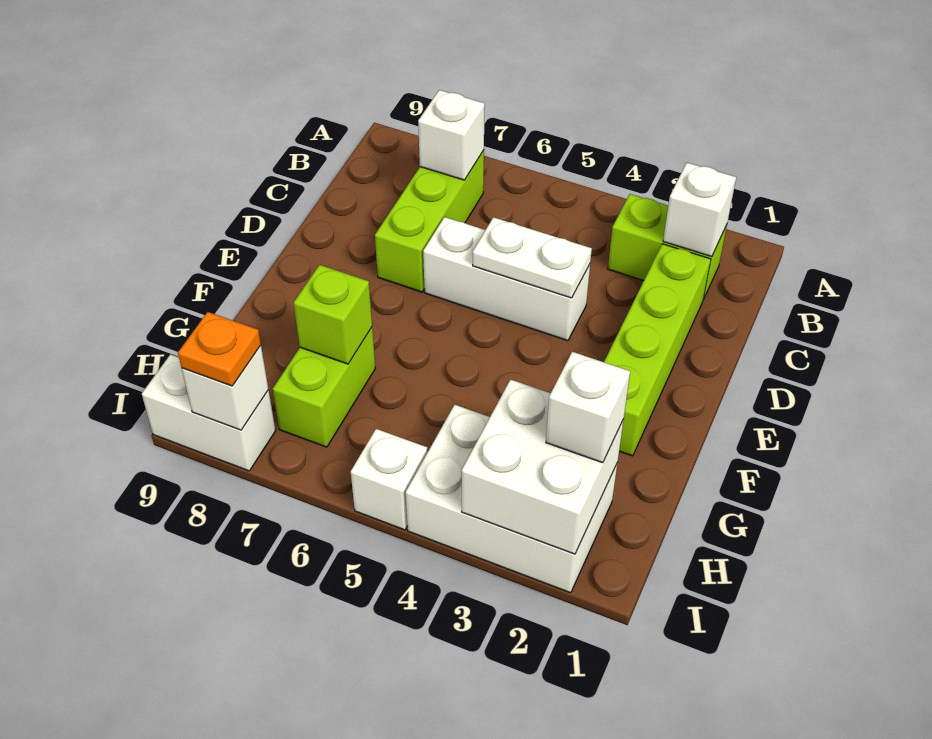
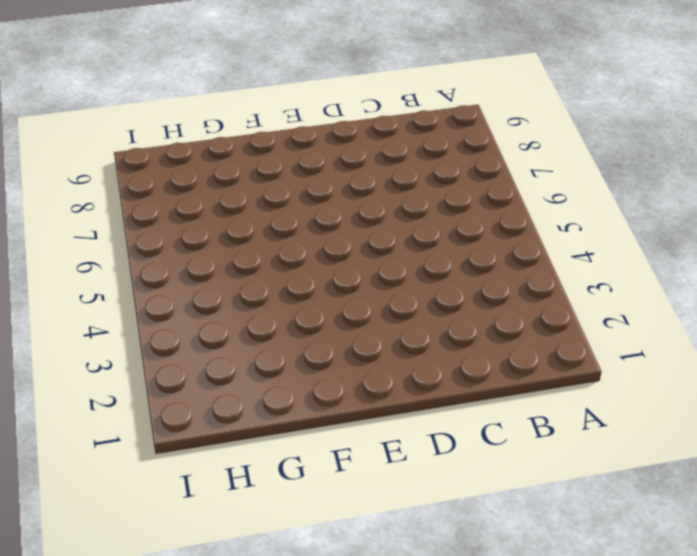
none -> lime brick B2:B3 level 1
none -> lime brick B7:D7 level 1
none -> lime brick C2:F2 level 1

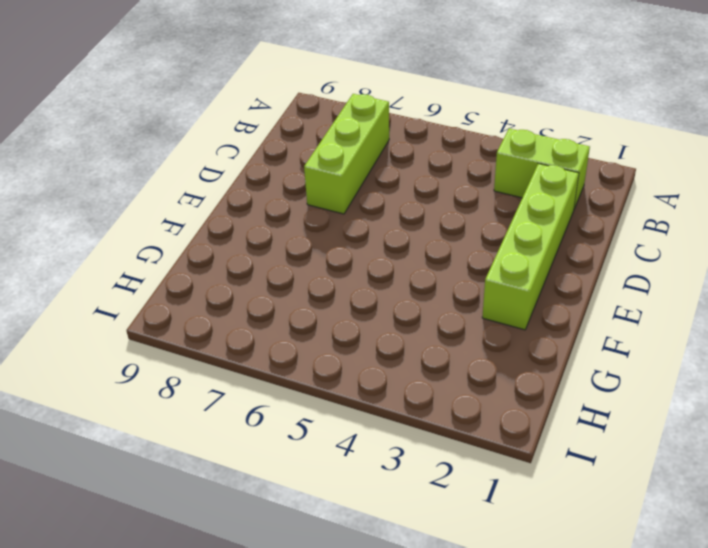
none -> white brick D4:D6 level 1
none -> lime brick G7:H7 level 1
none -> white brick H2:I4 level 1

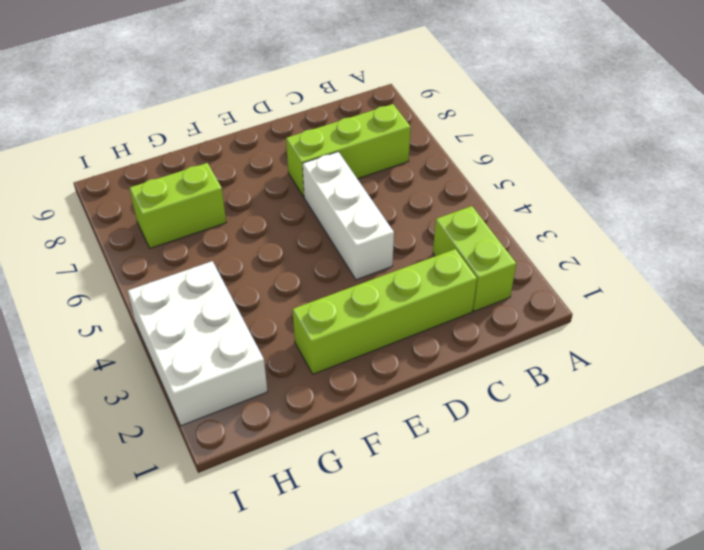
none -> white brick I5 level 1
none -> white brick I8:I9 level 1
none -> white brick B2 level 2

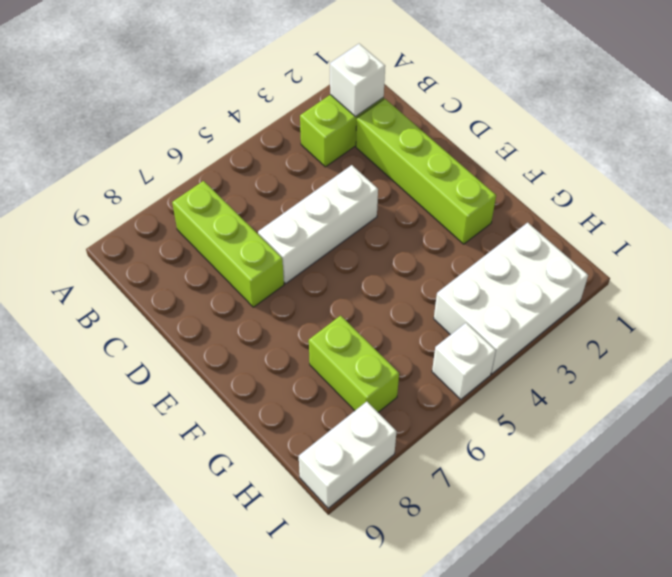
none -> white brick B7 level 2
none -> white plate D4:D5 level 2
none -> lime brick G7 level 2

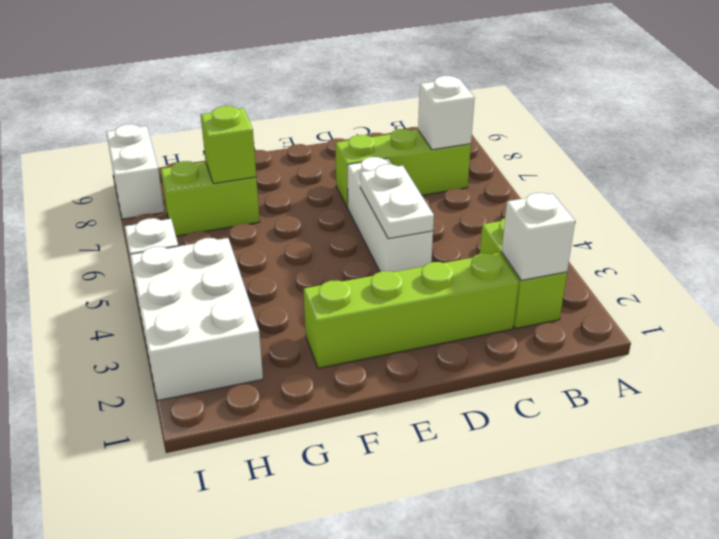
none -> white brick H2:I3 level 2
none -> white brick I8 level 2
none -> white brick H2 level 3

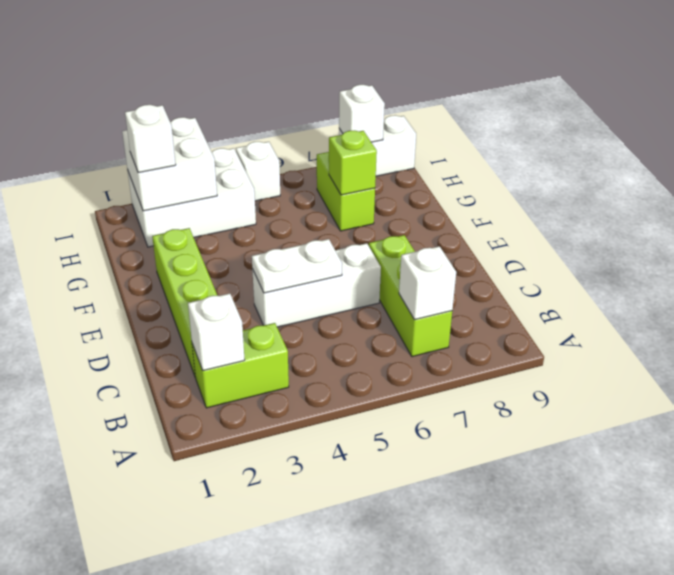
none -> orange plate I8 level 3

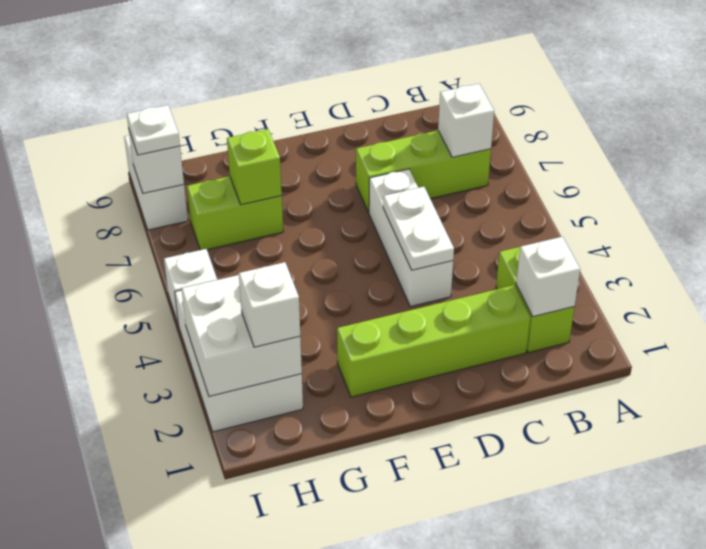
white plate I8 level 3 -> orange plate I8 level 3

